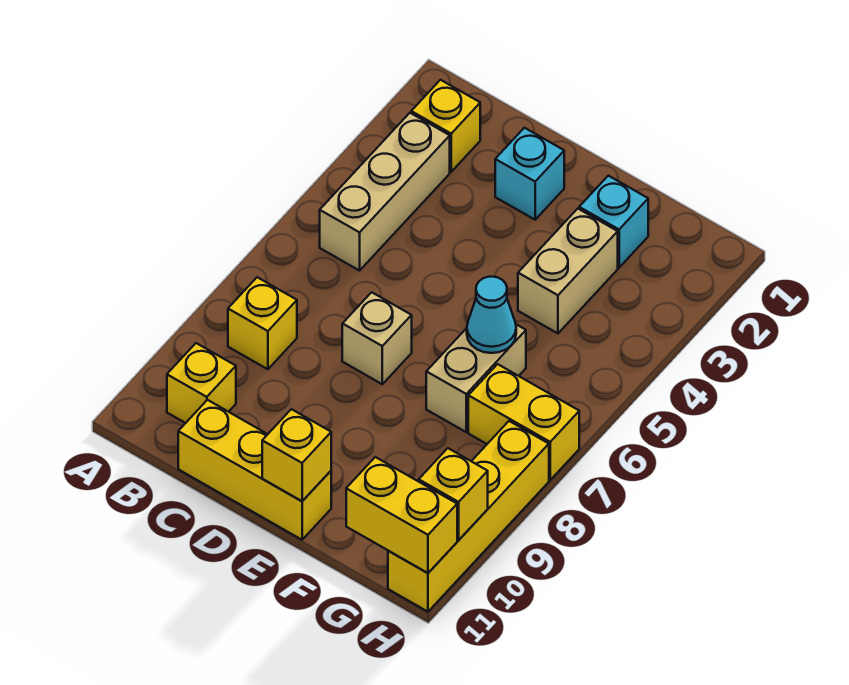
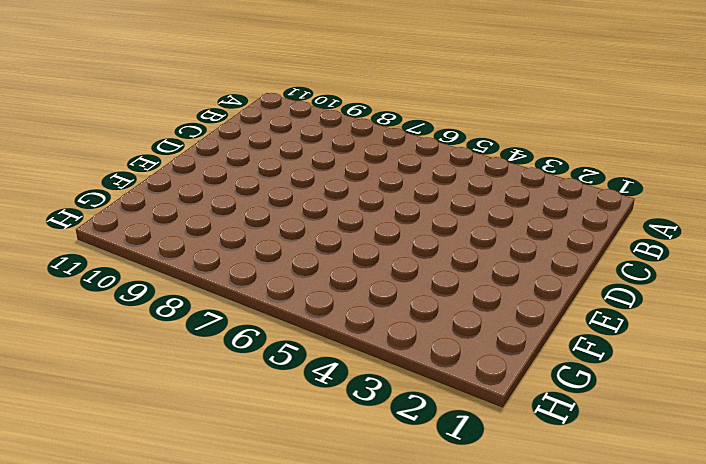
none -> yellow brick B2 level 1
none -> tan brick B3:B5 level 1
none -> yellow brick B8 level 1

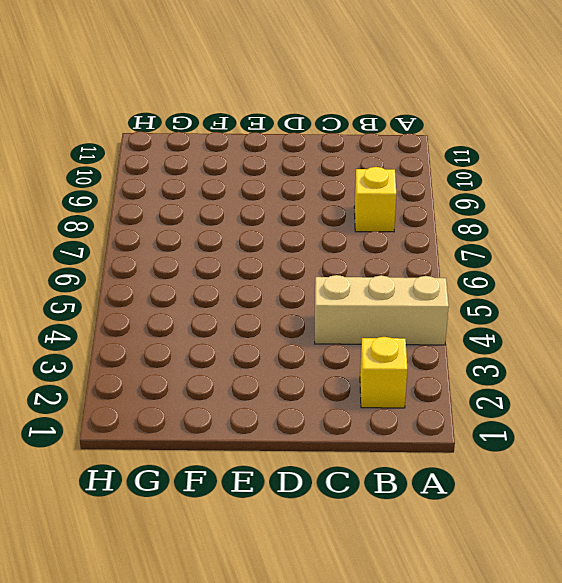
tan brick A4:C4 level 1 -> tan brick B3:B5 level 1
none -> yellow brick B10 level 1
none -> yellow brick C11:E11 level 1
none -> cyan brick D2 level 1

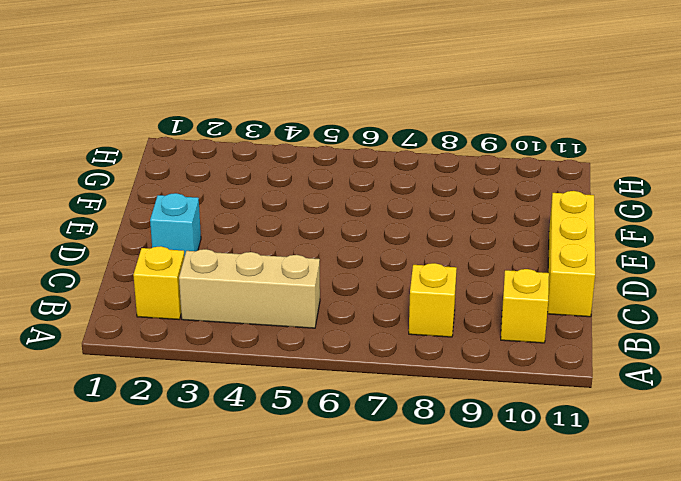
none -> tan brick D7 level 1
none -> cyan brick F2 level 1
none -> tan brick F3:F4 level 1

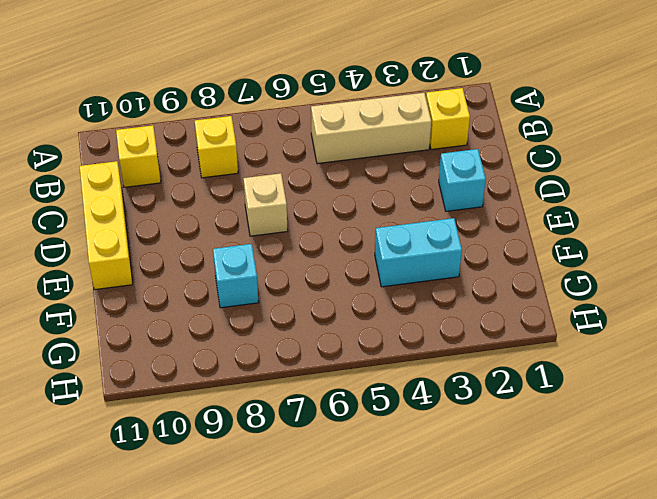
cyan brick F3:F4 level 1 -> tan brick F3:F4 level 1
cyan brick F8 level 1 -> cyan brick F2 level 1
none -> tan brick F6:F7 level 1
none -> yellow brick G7:H7 level 1
none -> yellow brick H8:H11 level 1

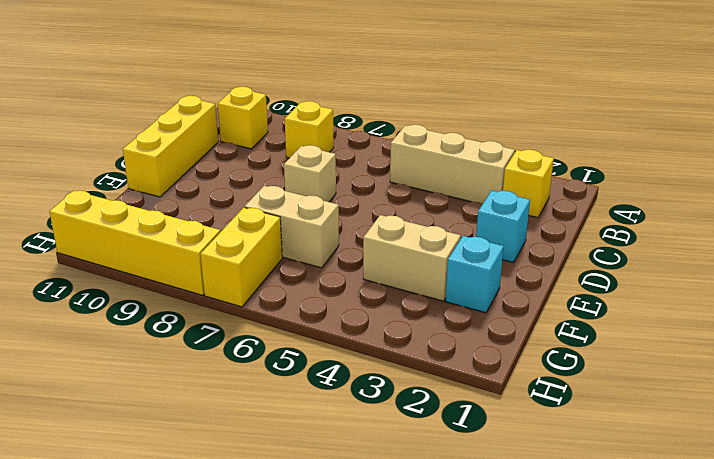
none -> yellow brick E11 level 2
none -> cyan cone F6 level 2
none -> yellow brick G11:H11 level 2

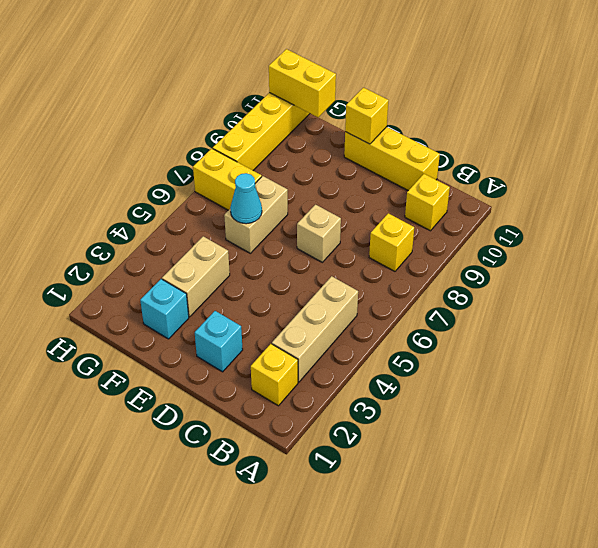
none -> yellow brick H10 level 2

